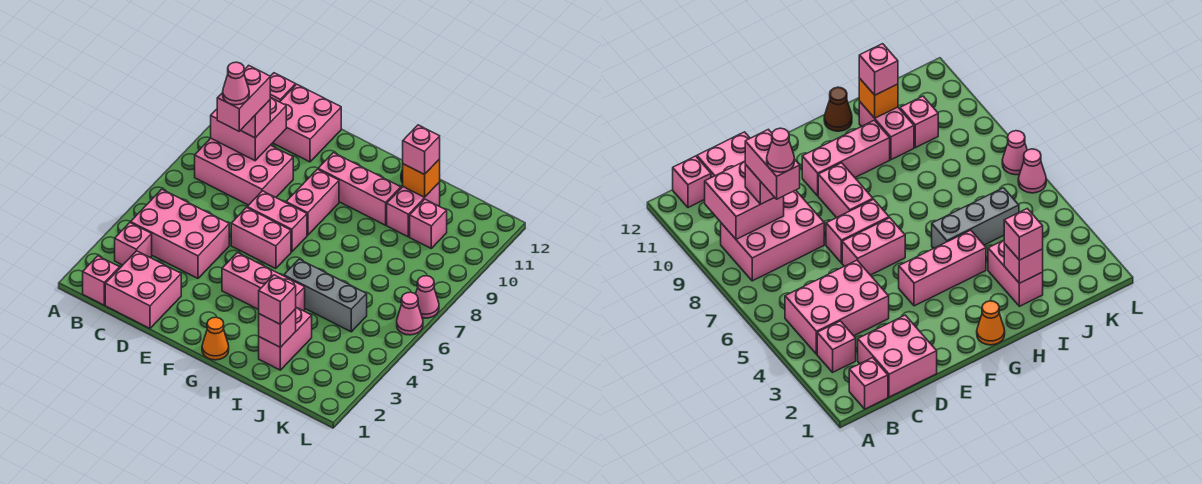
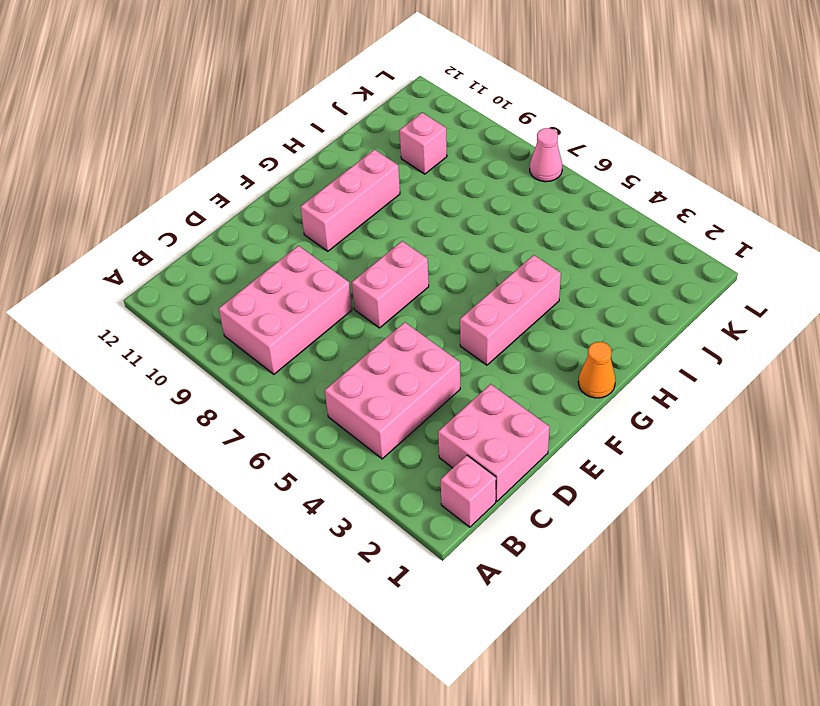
none -> pink brick B3 level 1
none -> pink brick B12 level 1
none -> pink brick C11:D12 level 1

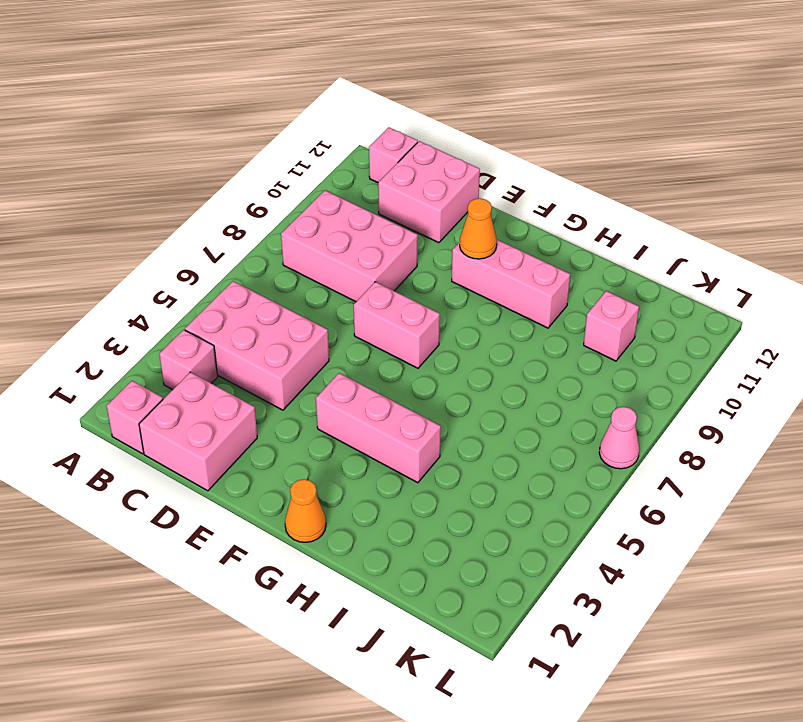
orange cone F10 level 2 -> none
none -> pink brick E6:F6 level 1
none -> pink brick F8:F9 level 1
none -> grey brick H5:J5 level 1

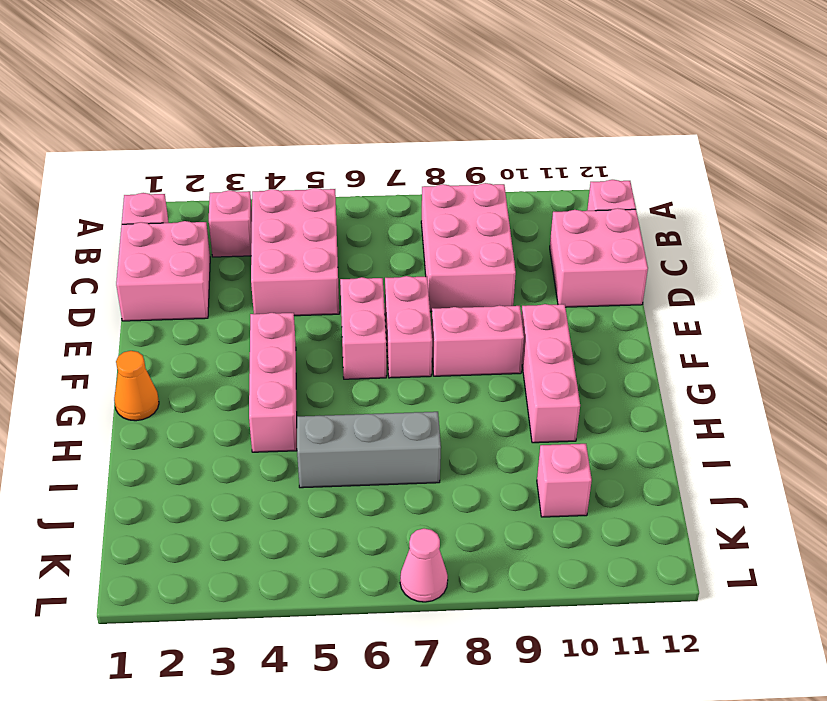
grey brick I5:I7 level 1 -> grey brick H5:J5 level 1
none -> brown cone H12 level 1
none -> pink brick I2:I3 level 1
none -> pink brick I10:I11 level 1

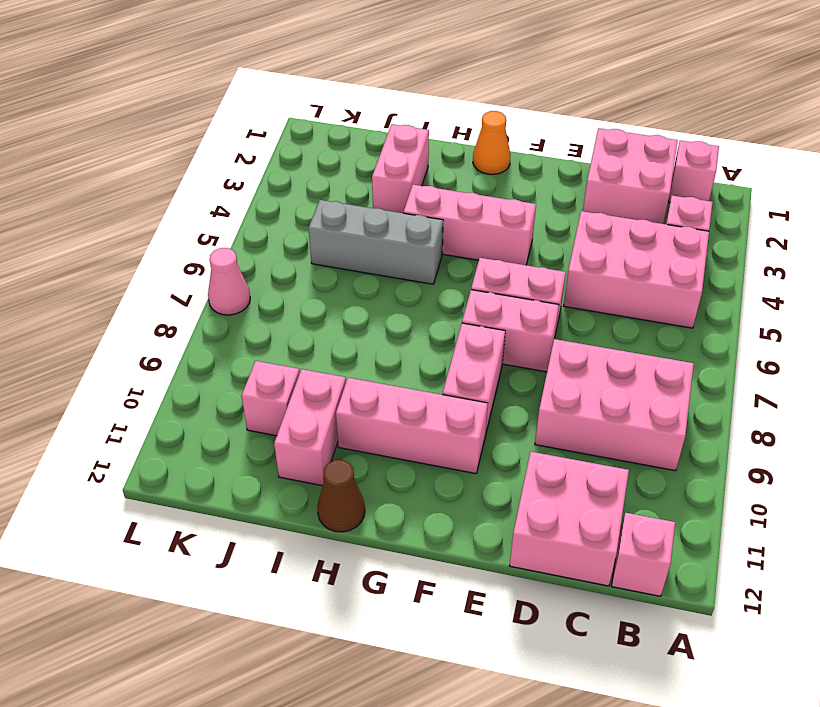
none -> pink cone L6 level 1
none -> pink brick B9:C10 level 2
none -> pink brick I2 level 2

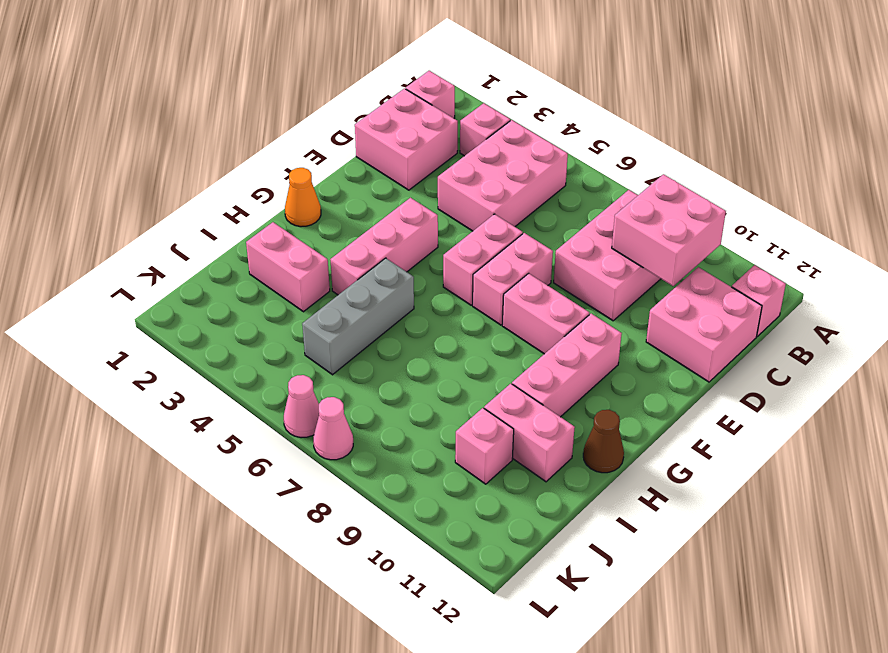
none -> pink brick I2 level 2
none -> orange brick I11 level 2
none -> pink brick C9 level 3

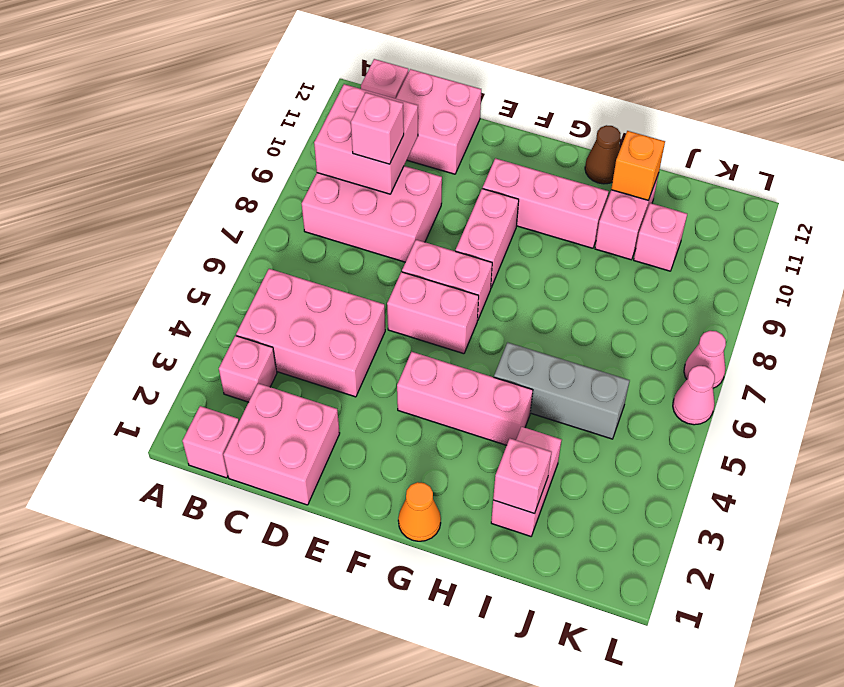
none -> pink brick I2 level 3
none -> pink brick I11 level 3
none -> pink brick C8:C9 level 4

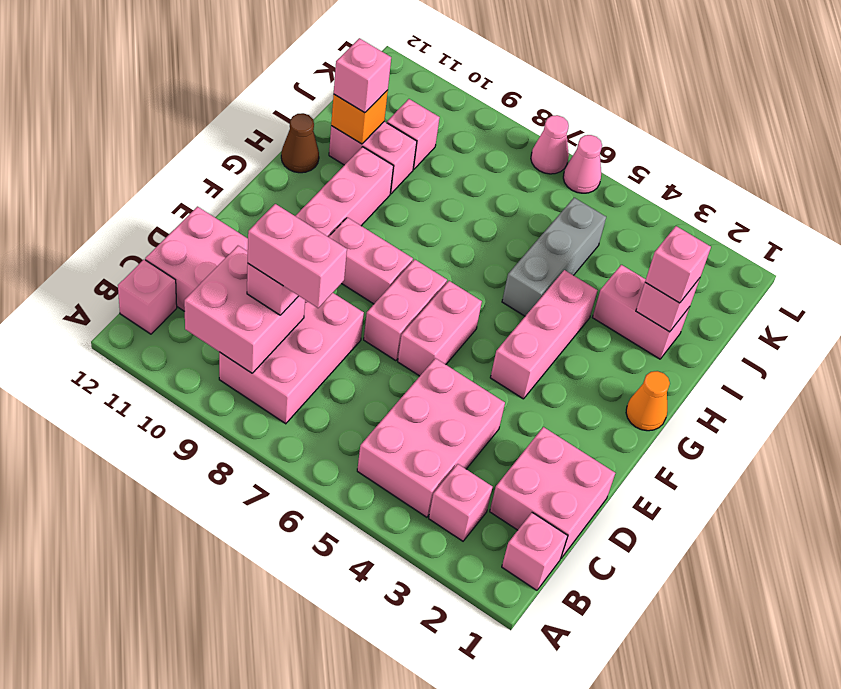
none -> pink cone C8 level 5

